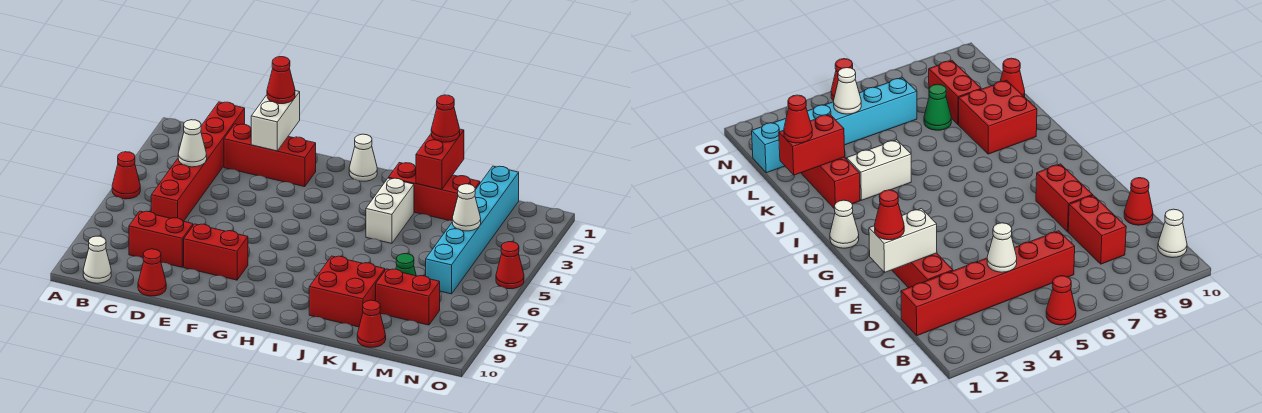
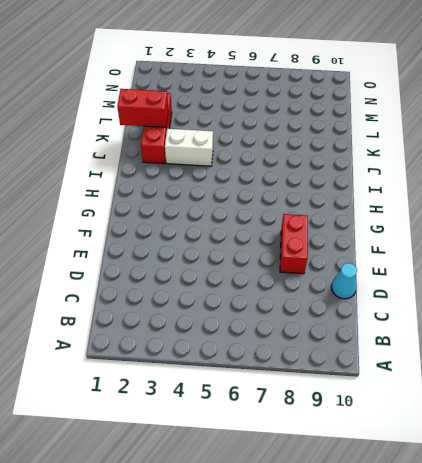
cyan cone D10 level 1 -> red cone D10 level 1
none -> red cone A5 level 1
none -> white cone B10 level 1
none -> red brick C1:C6 level 1

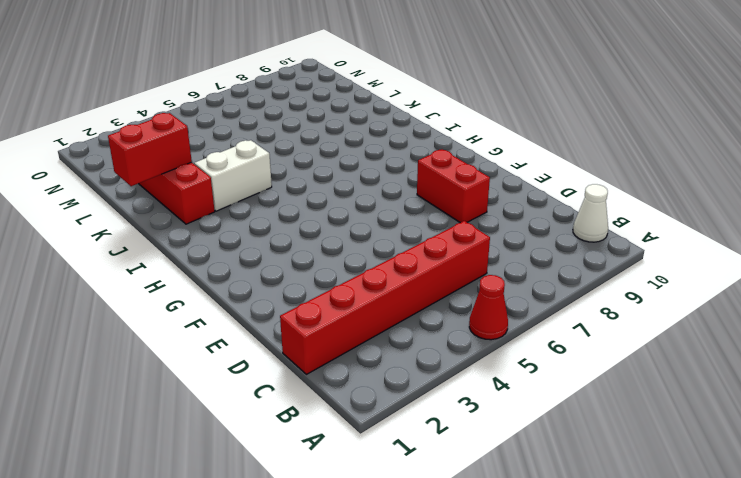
none -> red brick C8:D8 level 1
none -> red brick D2:F2 level 1
none -> red cone D10 level 1

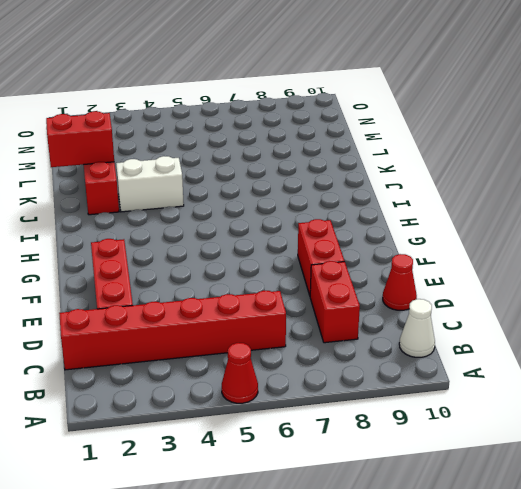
none -> white cone H1 level 1
none -> red brick J8:K9 level 1
none -> green cone L7 level 1

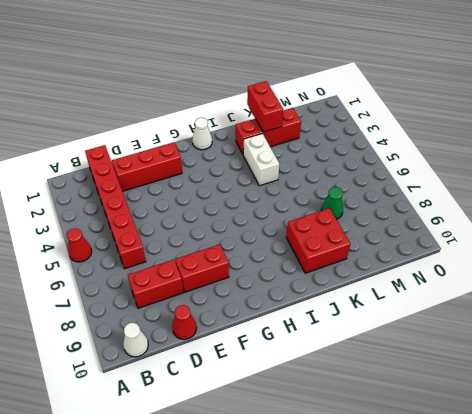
none -> red brick L8:M8 level 1
none -> red cone L10 level 1
none -> cyan brick M1:M6 level 1

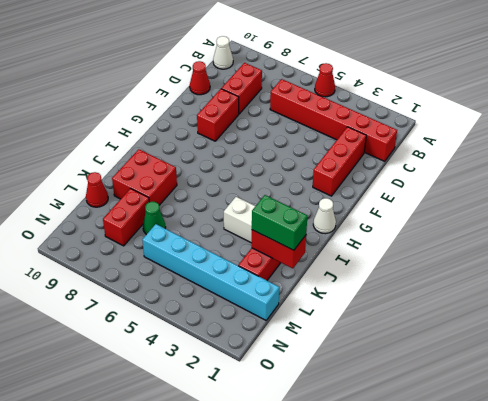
green brick K1:K2 level 3 -> red cone K1 level 3
none -> red cone O5 level 1
none -> white cone C4 level 2
none -> white brick E1:E2 level 2

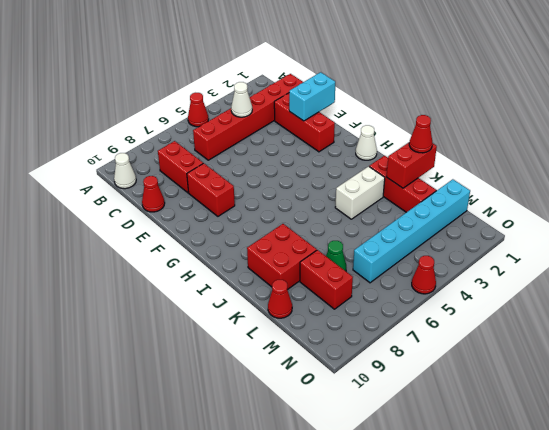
cyan brick E1:E2 level 2 -> white brick E1:E2 level 2
none -> white cone M4 level 2
none -> red cone E1 level 3

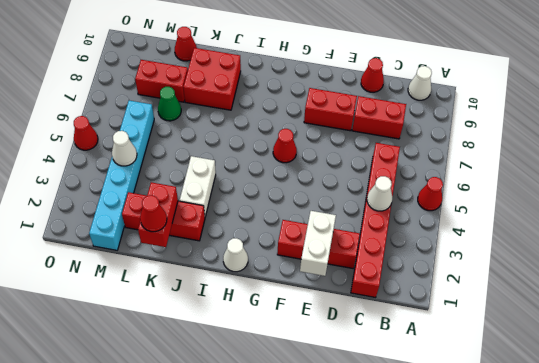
red cone G6 level 1 -> red cone E1 level 3

